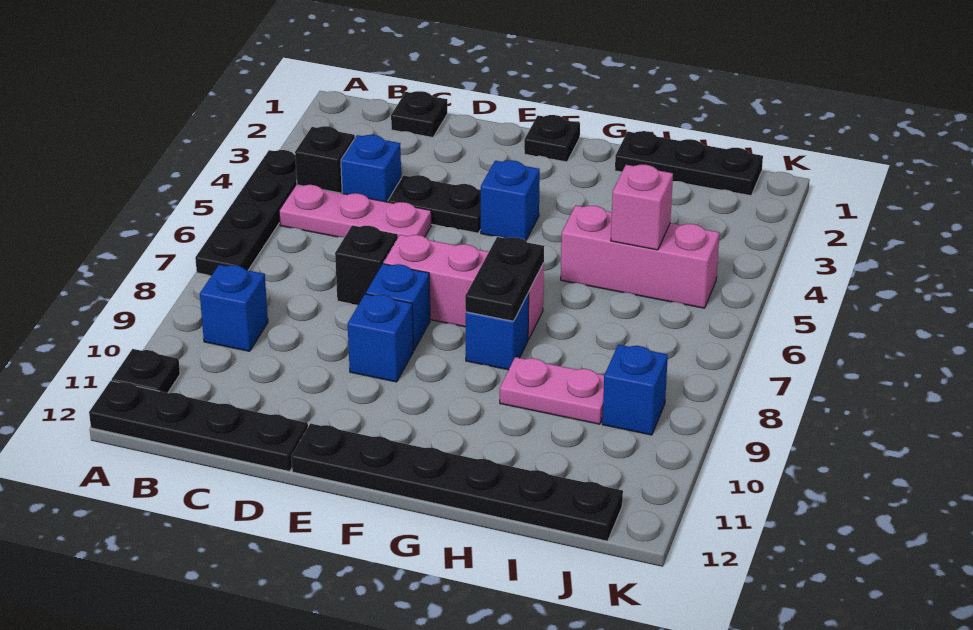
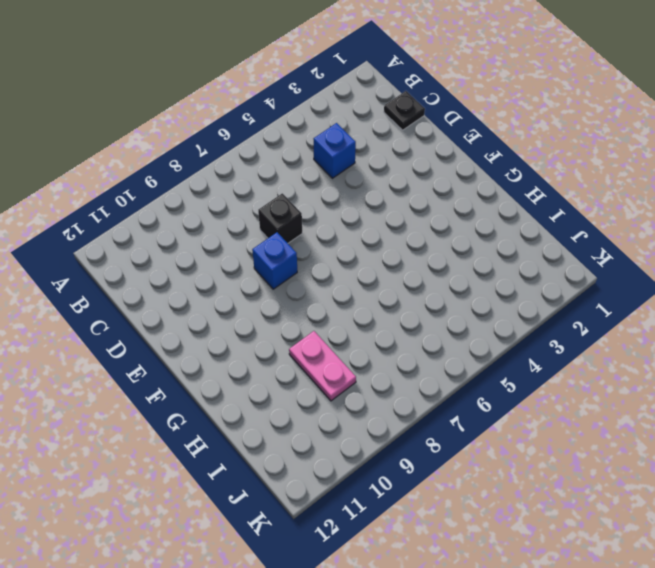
none -> black plate A4:A7 level 1
none -> black plate A11 level 1
none -> black plate A12:D12 level 1

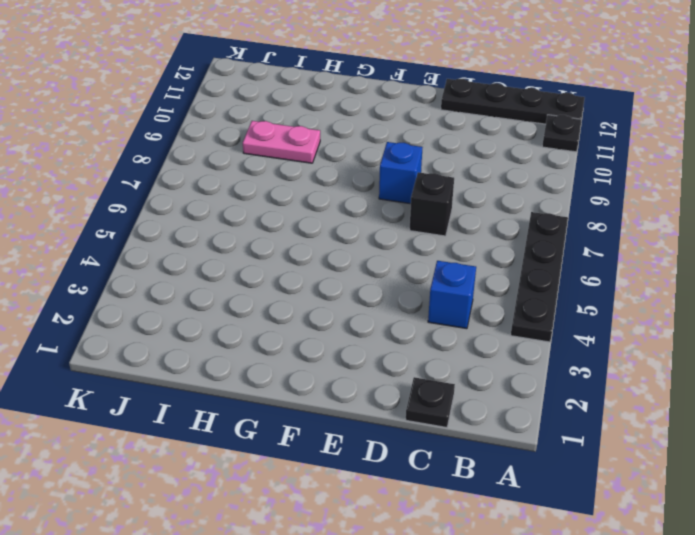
none -> black brick B4 level 1
none -> pink plate B5:D5 level 1
none -> blue brick B9 level 1

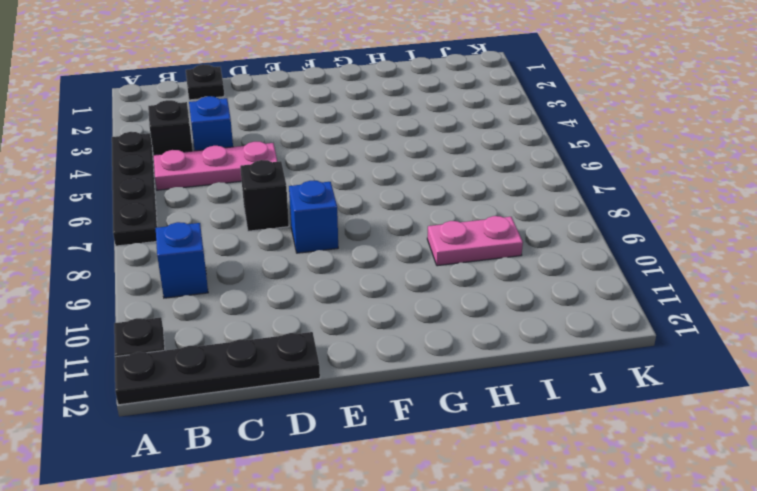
none -> black plate D4:E4 level 1
none -> pink brick E7:G7 level 1
none -> blue brick E9 level 1

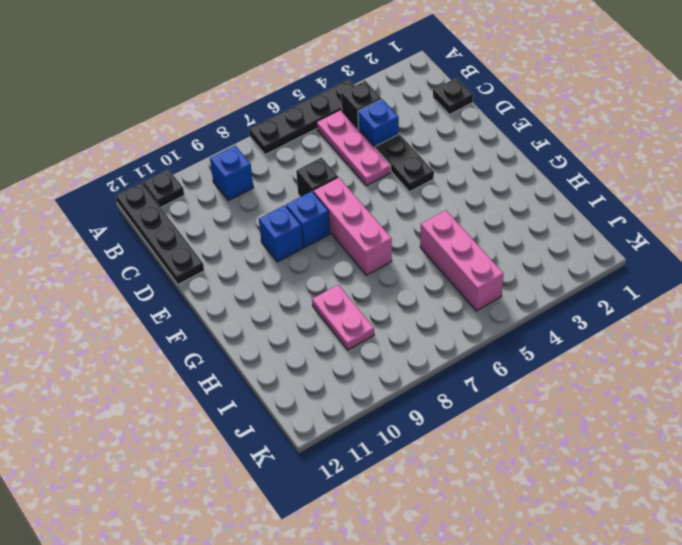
none -> black plate E12:J12 level 1
none -> black plate F1 level 1
none -> blue brick F4 level 1

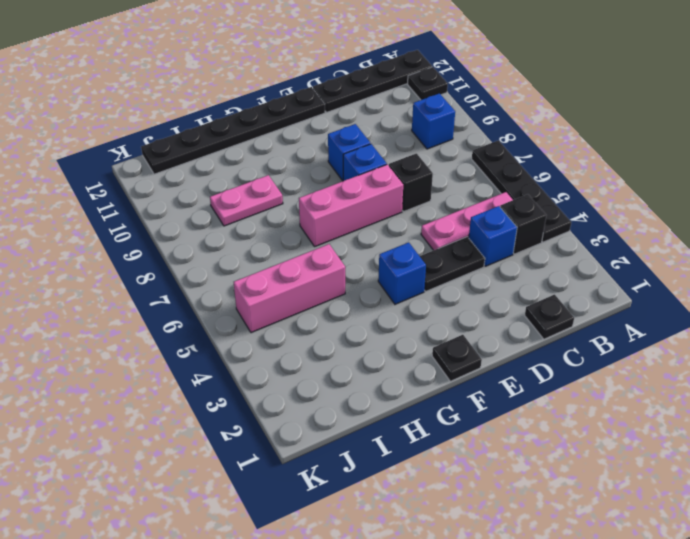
none -> blue brick G8 level 1
none -> black plate H1:J1 level 1
none -> blue brick J9 level 1

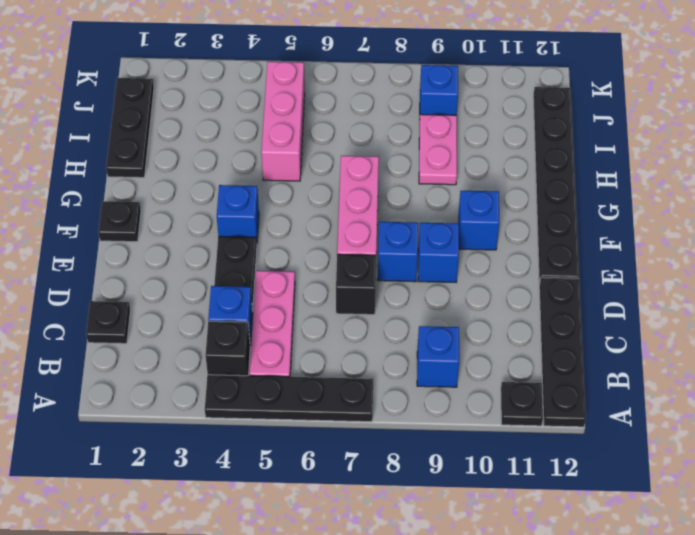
blue brick F10 level 1 -> blue brick G8 level 1
none -> black plate G7:G8 level 2
none -> pink brick I5 level 2

